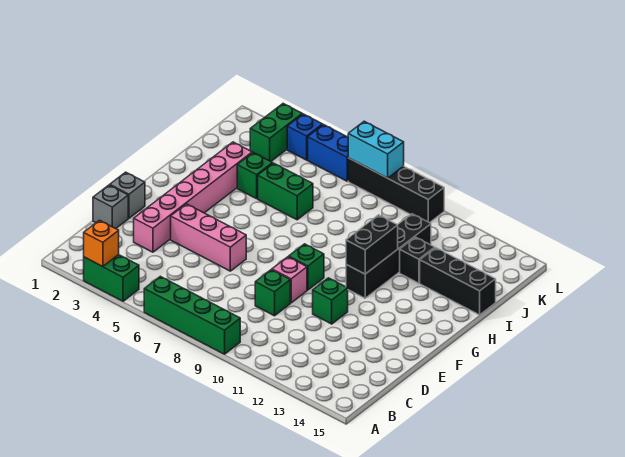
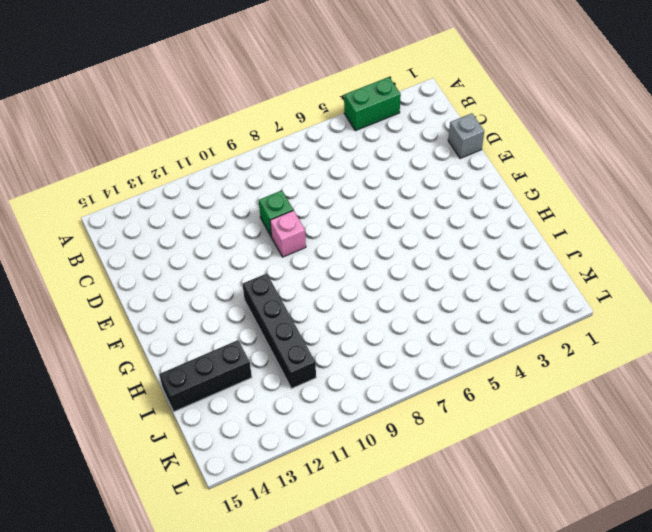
none -> green brick A6:A9 level 1
none -> pink brick D3:I3 level 1
none -> grey brick E1 level 1

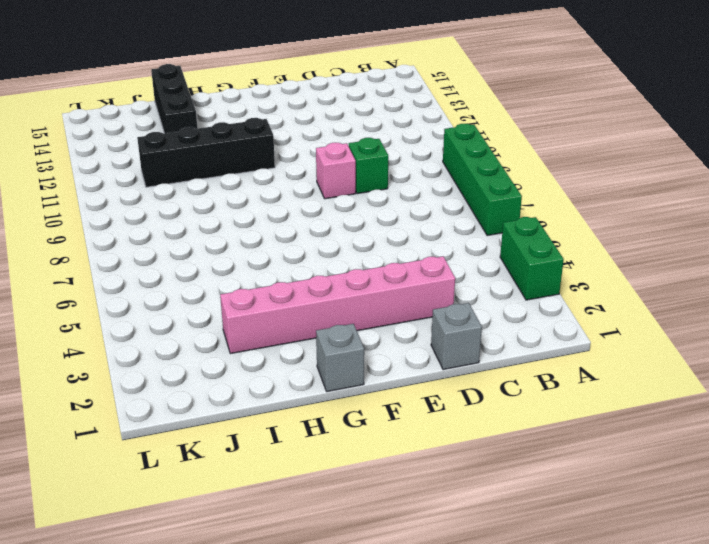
grey brick G1 level 1 -> grey brick E1 level 1
none -> pink brick E4:E6 level 1
none -> green brick E11 level 1
none -> green brick F9 level 1

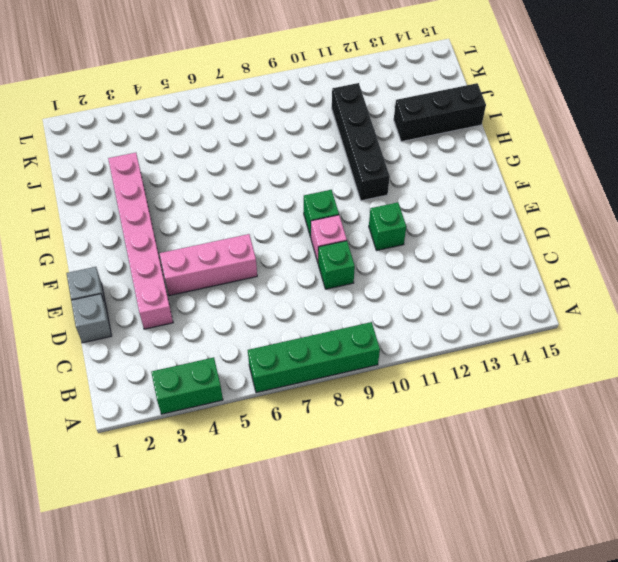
none -> green brick I4 level 1
none -> green brick I5:I6 level 1
none -> black brick I12 level 1

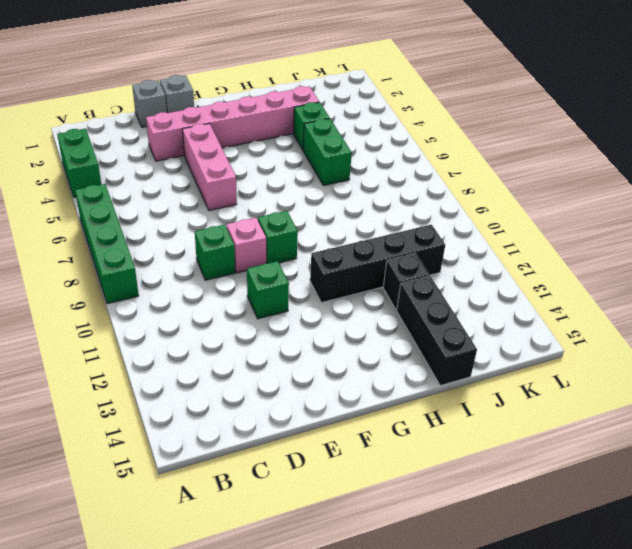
none -> green brick K3:L3 level 1
none -> blue brick L4 level 1
none -> blue brick L5:L6 level 1

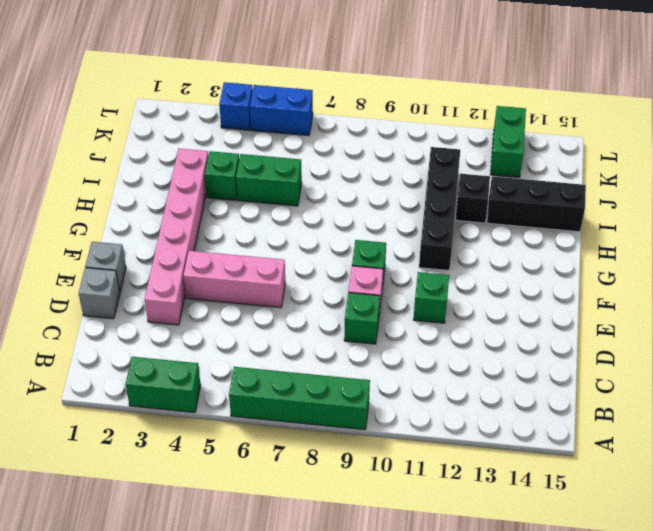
green brick K13:L13 level 1 -> green brick K3:L3 level 1
none -> black brick L7:L10 level 1
none -> orange brick A3 level 2
none -> black brick G11:H11 level 2

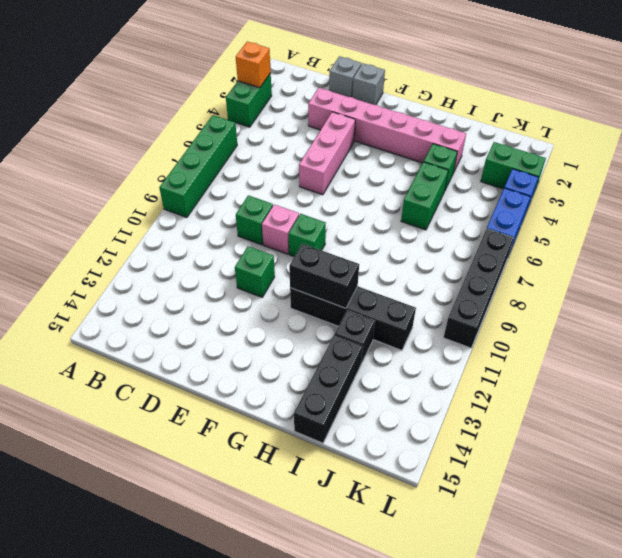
none -> cyan brick L7:L8 level 2

